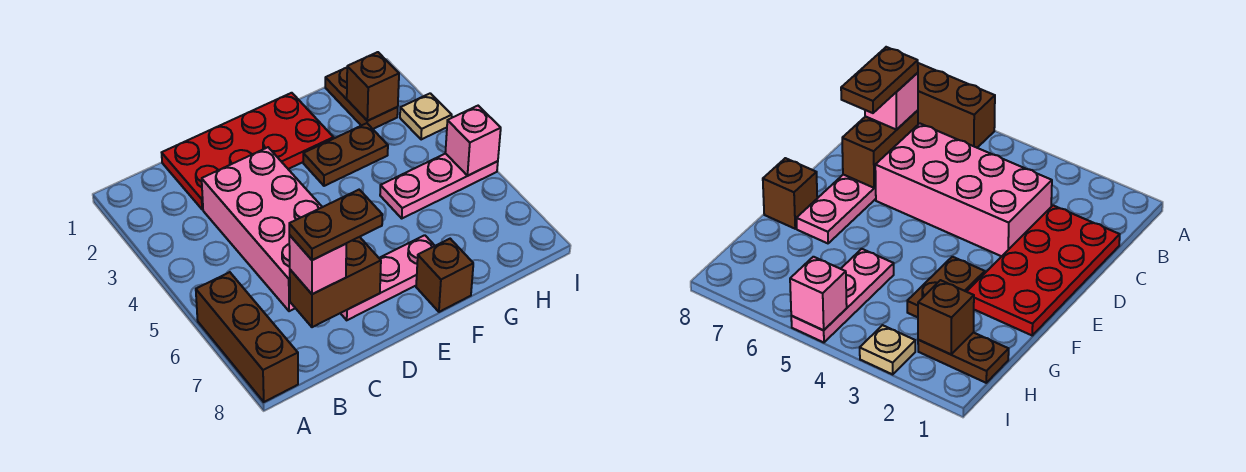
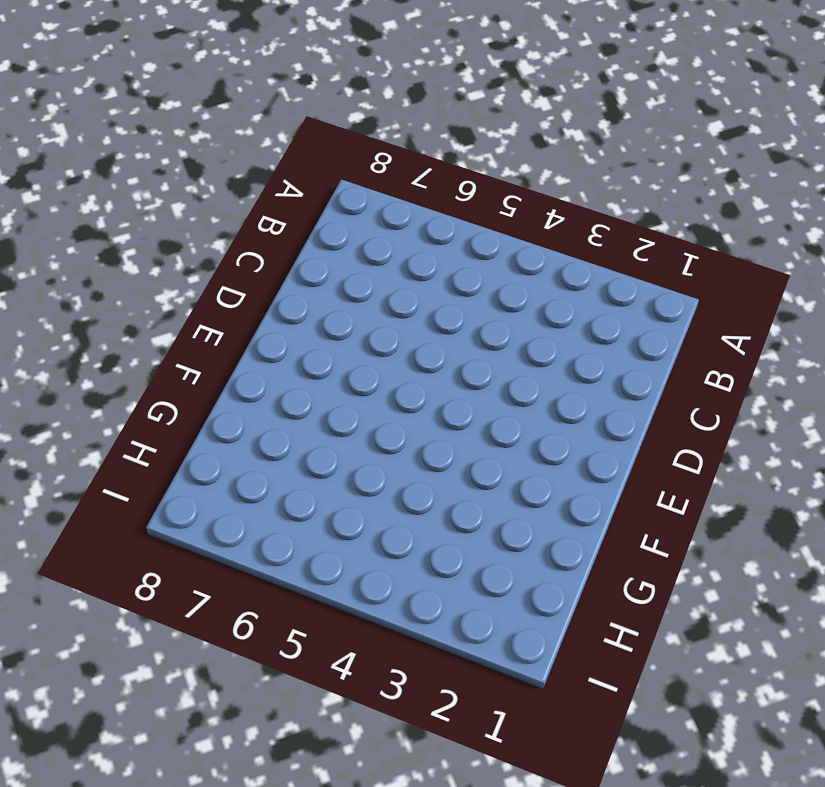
none -> brown brick A6:A8 level 1
none -> red plate C1:F2 level 1
none -> pink brick C3:D6 level 1

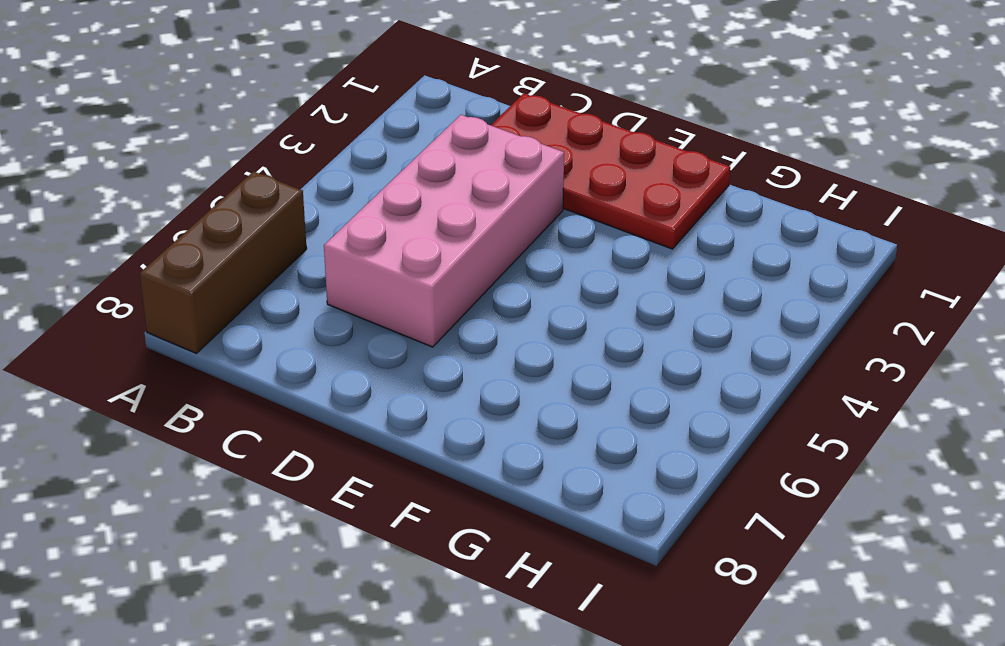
none -> pink plate D7:F7 level 1
none -> brown plate F3:G3 level 1
none -> brown brick F8 level 1

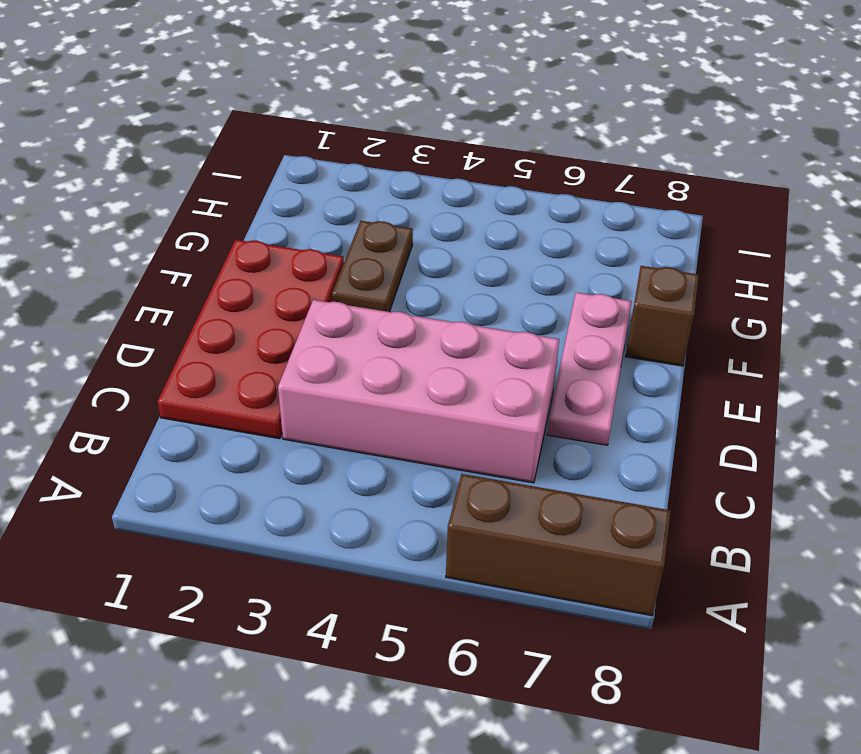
none -> pink plate G5:I5 level 1
none -> brown plate H1:H2 level 1
none -> tan plate I3 level 1

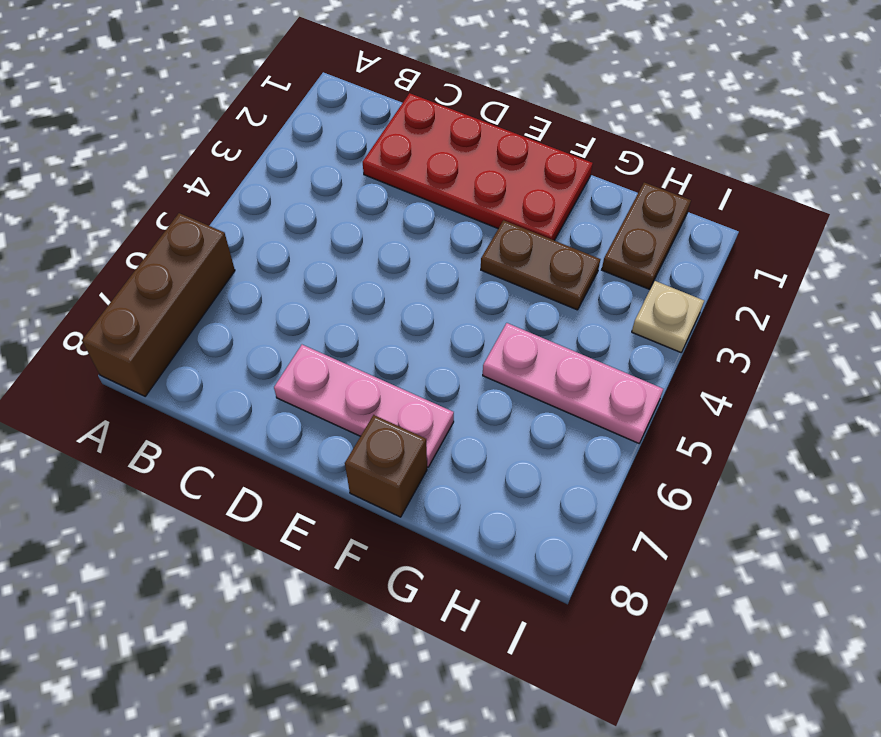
none -> pink brick C3:D6 level 1
none -> brown brick C7:D7 level 2
none -> brown brick H2 level 2

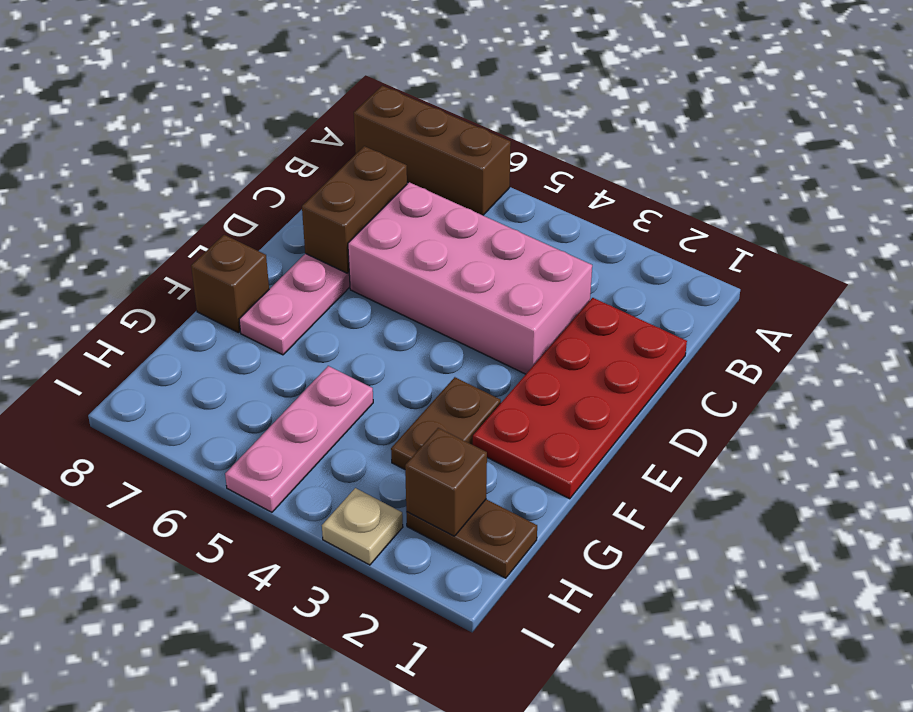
none -> pink brick I5 level 2
none -> pink brick C7 level 3
none -> brown plate C7:D7 level 4

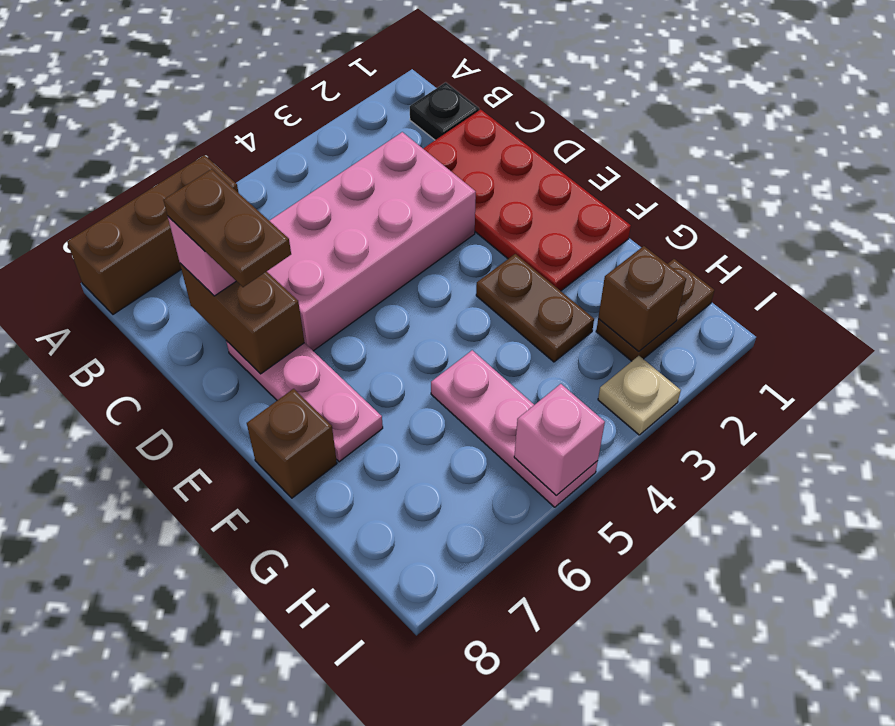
black plate B1 level 1 -> none

